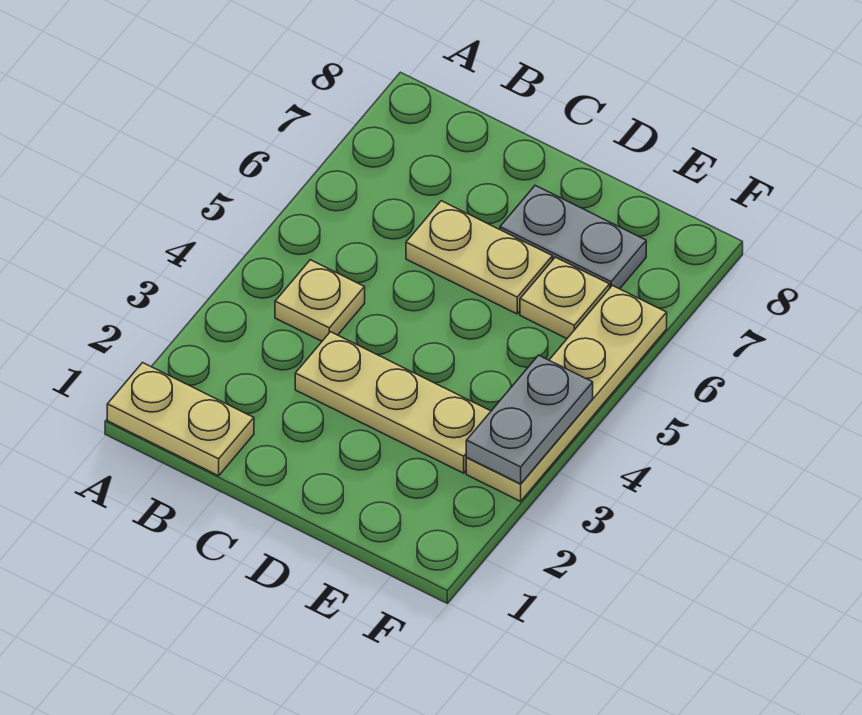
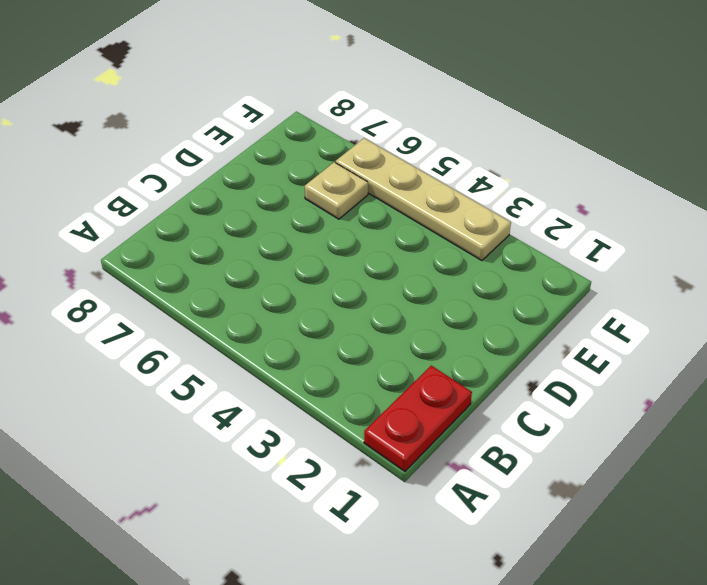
red plate A1:B1 level 1 -> tan plate A1:B1 level 1
none -> tan plate B4 level 1
none -> tan plate C3:E3 level 1

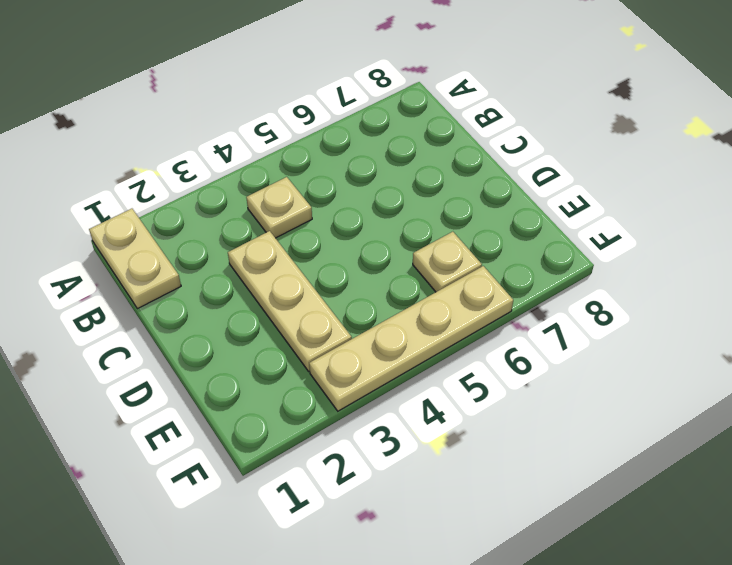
none -> tan plate C6:D6 level 1
none -> grey plate D7:E7 level 1

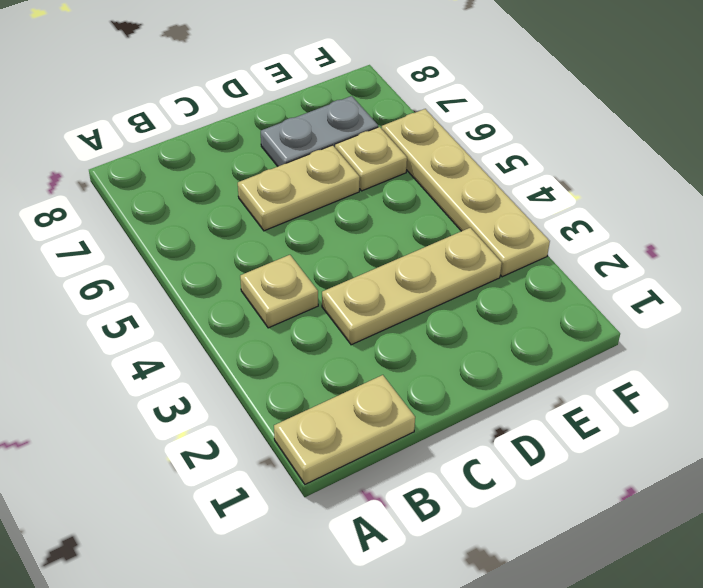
none -> grey plate F3:F4 level 2

